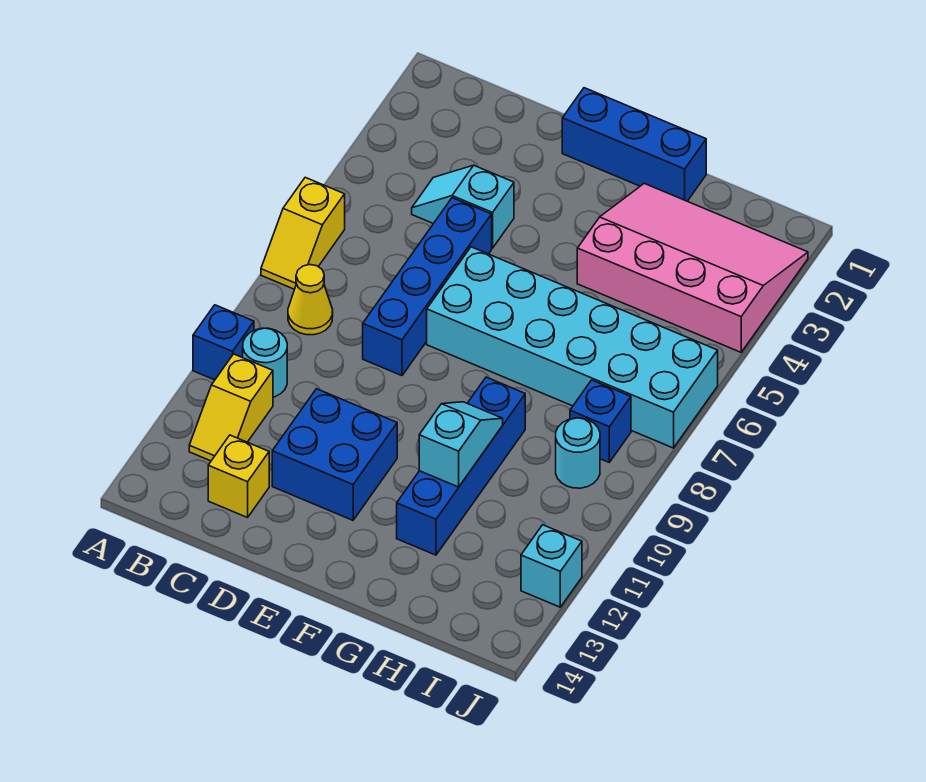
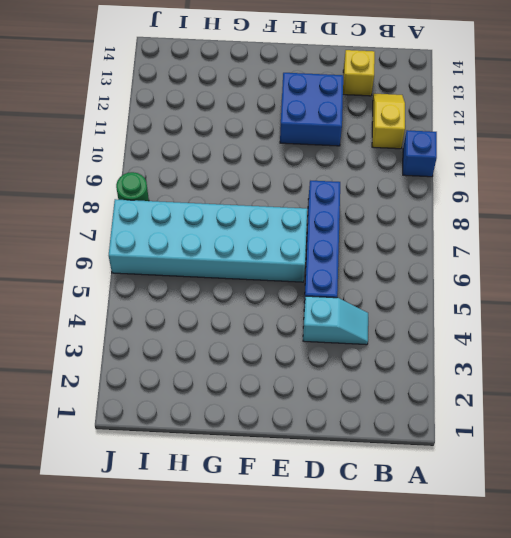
green round brick J8 level 1 -> none
none -> yellow slope A6:A7 level 1 top 6
none -> yellow cone B8 level 1
none -> cyan round brick B10 level 1

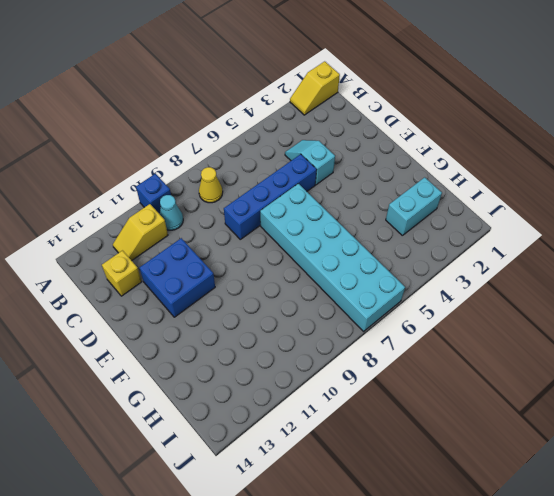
yellow slope A1:A2 level 1 top 1 -> yellow slope A6:A7 level 1 top 6
cyan cone B10 level 1 -> cyan round brick B10 level 1
cyan brick H2:H3 level 1 -> pink slope G2:J4 level 1 top 4
none -> blue brick E1:G1 level 1
none -> blue brick G9:G12 level 1
none -> blue brick I8 level 1

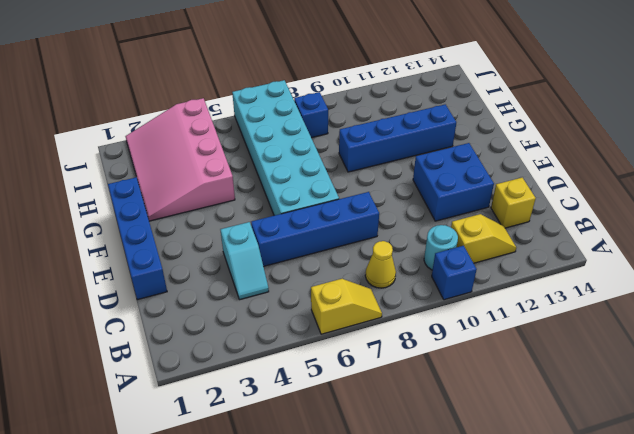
blue brick D1:G1 level 1 -> blue brick E1:G1 level 1
none -> cyan round brick I9 level 1
none -> cyan brick J12 level 1
none -> cyan slope G10:G11 level 2 top 11

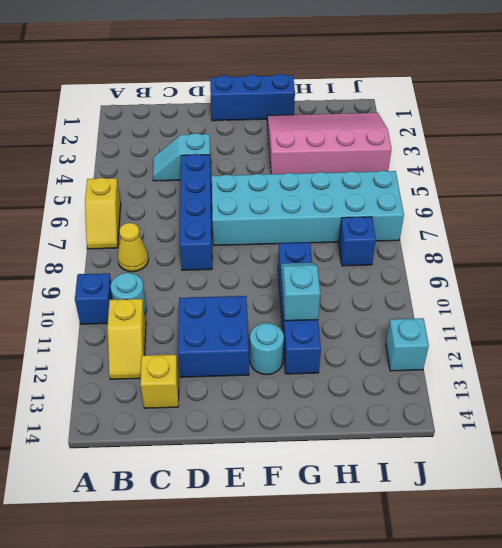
cyan round brick F12 level 1 -> cyan round brick I9 level 1

